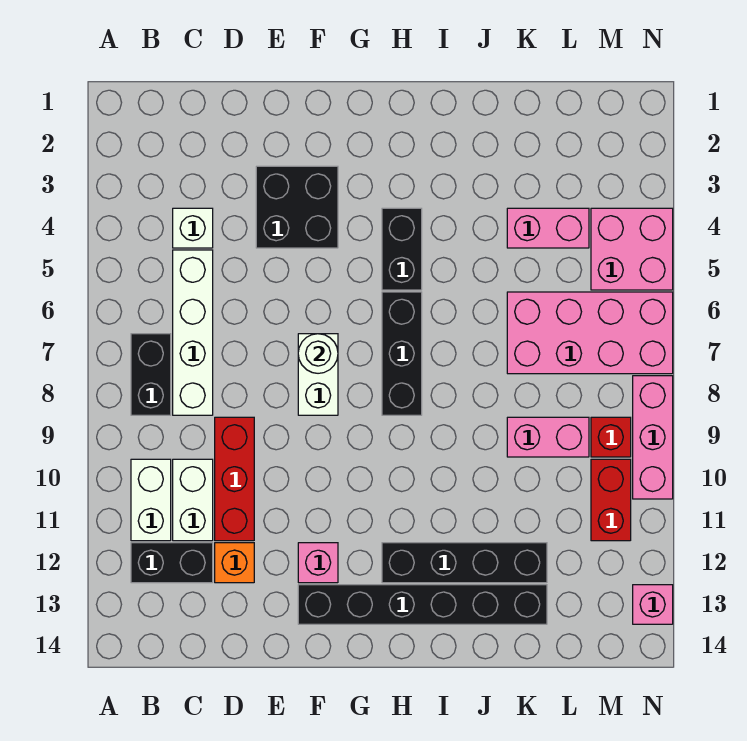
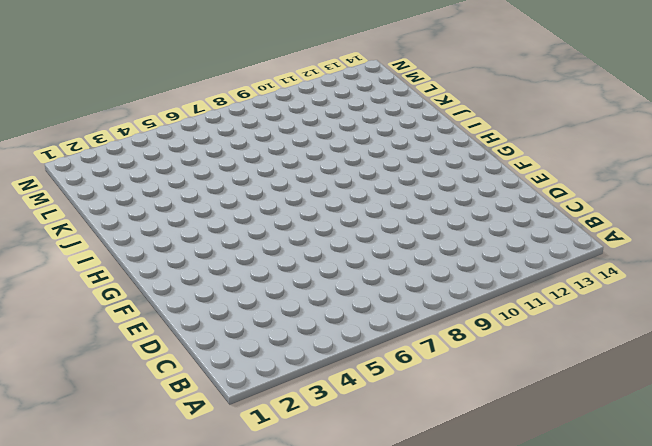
none -> black brick B7:B8 level 1
none -> white brick B10:B11 level 1
none -> black brick B12:C12 level 1

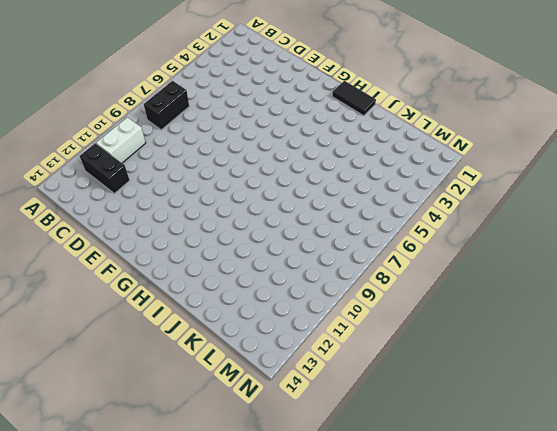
black tile H1:I1 level 1 -> none
none -> white brick C4 level 1
none -> white brick C5:C8 level 1
none -> white brick C10:C11 level 1

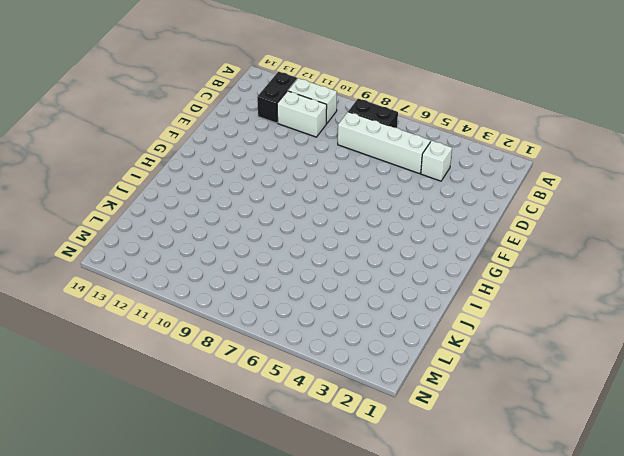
none -> red brick D9:D11 level 1
none -> orange brick D12 level 1
none -> black brick E3:F4 level 1

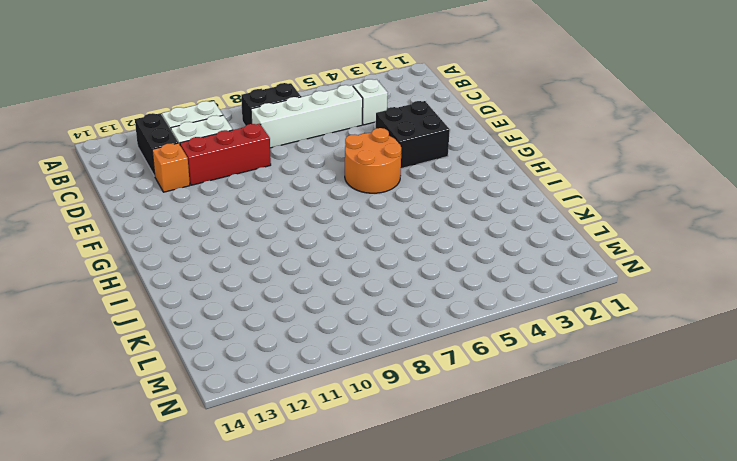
orange round brick F5:G6 level 1 -> none
none -> white brick F7:F8 level 1
none -> pink brick F12 level 1
none -> black brick F13:K13 level 1

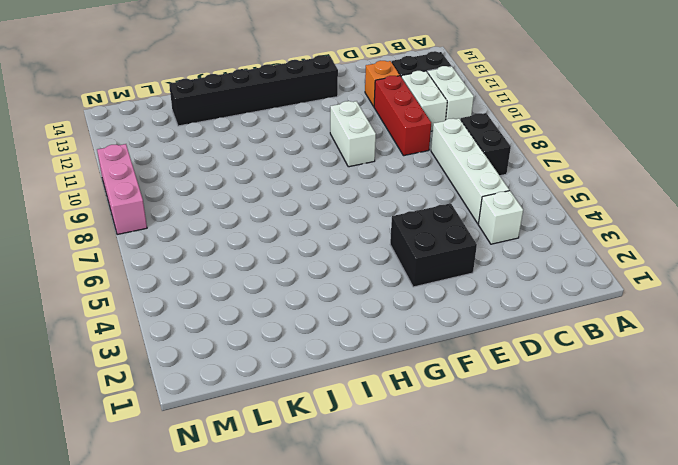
white brick F9:F10 level 1 -> white brick F7:F8 level 1
none -> pink brick F12 level 1
none -> black brick H4:H5 level 1
none -> black brick H6:H8 level 1

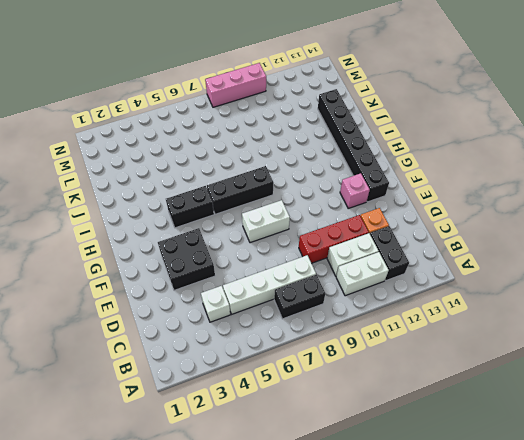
none -> black brick H12:K12 level 1
none -> pink brick K4:L4 level 1
none -> pink brick K6:N7 level 1

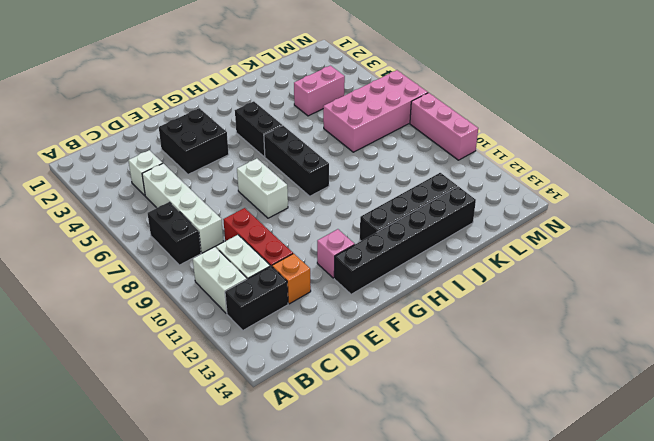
none -> pink brick K9:L9 level 1
none -> pink brick M4:N5 level 1
none -> red brick M9 level 1

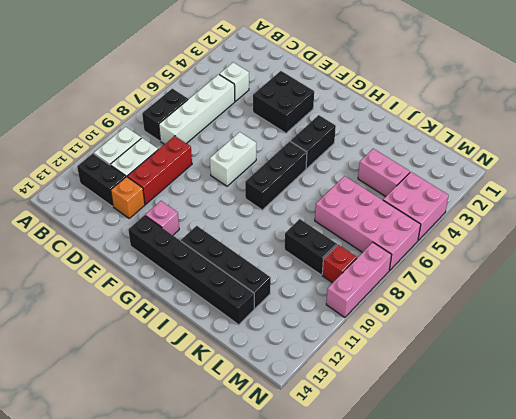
black brick K9:L9 level 1 -> pink brick K9:L9 level 1
none -> red brick M10:M11 level 1
none -> pink brick N13 level 1
none -> white round brick F7 level 2

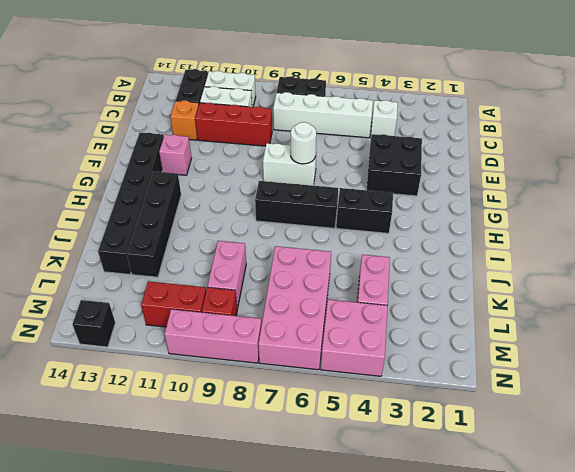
black brick N13 level 1 -> pink brick N13 level 1

